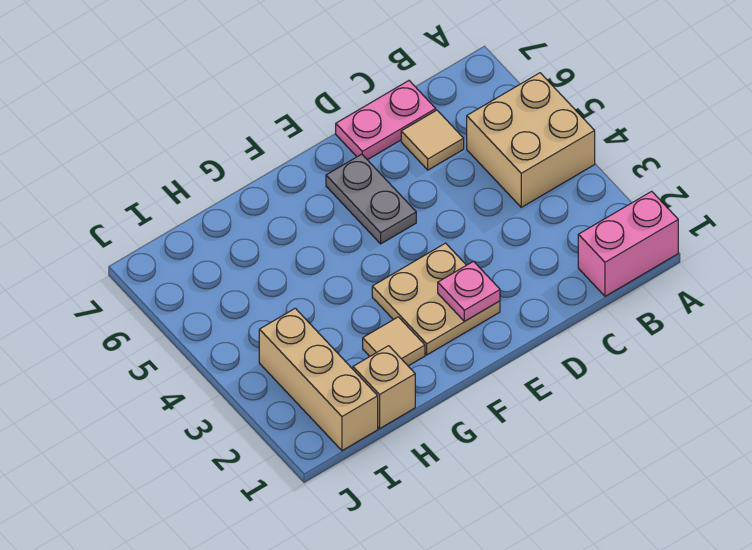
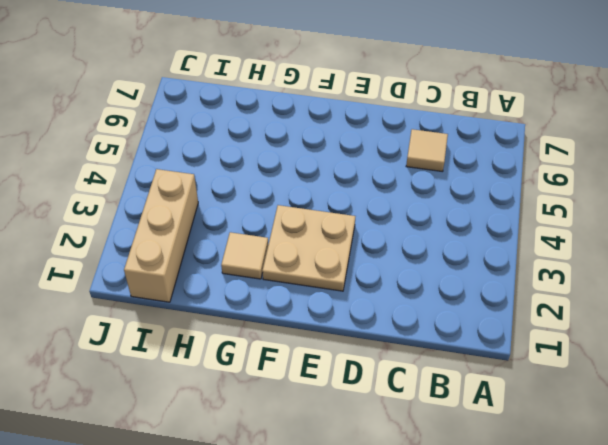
none -> pink brick A1:B1 level 1
none -> tan brick A4:B5 level 1

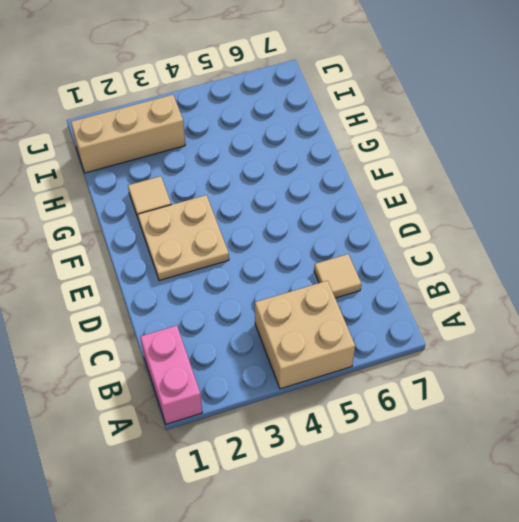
none -> pink plate C7:D7 level 1
none -> grey plate E5:E6 level 1

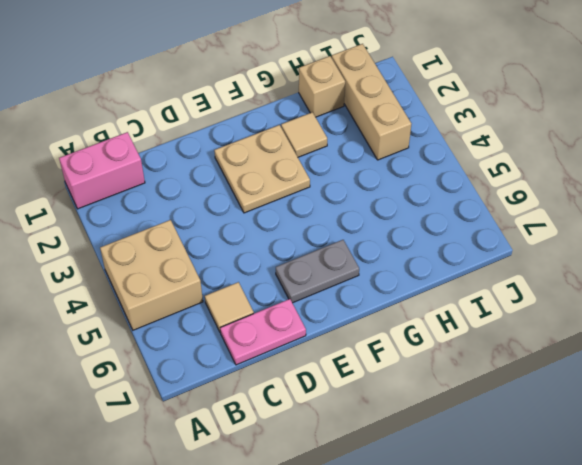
grey plate E6:F6 level 1 -> grey plate E5:E6 level 1
none -> pink plate E2 level 2

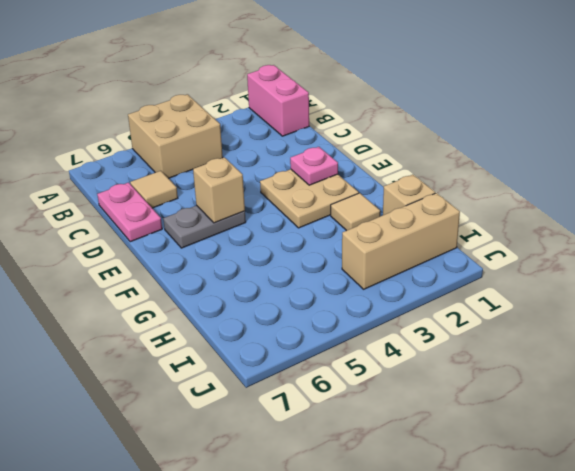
tan brick E5 level 2 -> none

